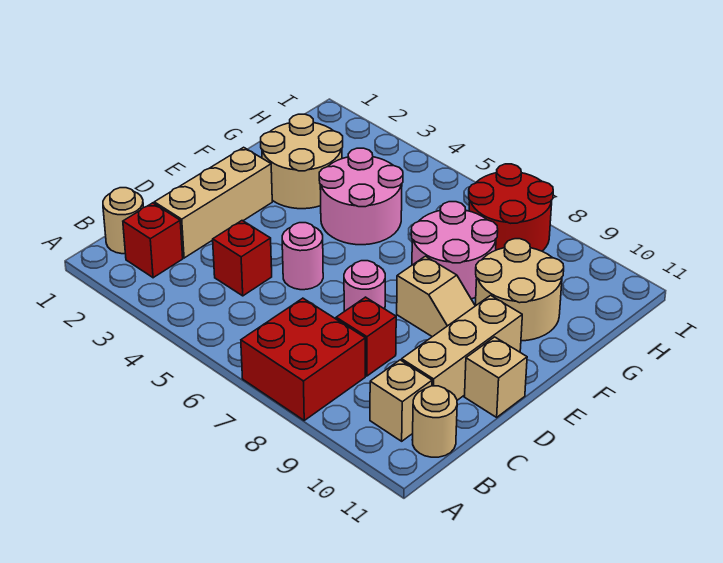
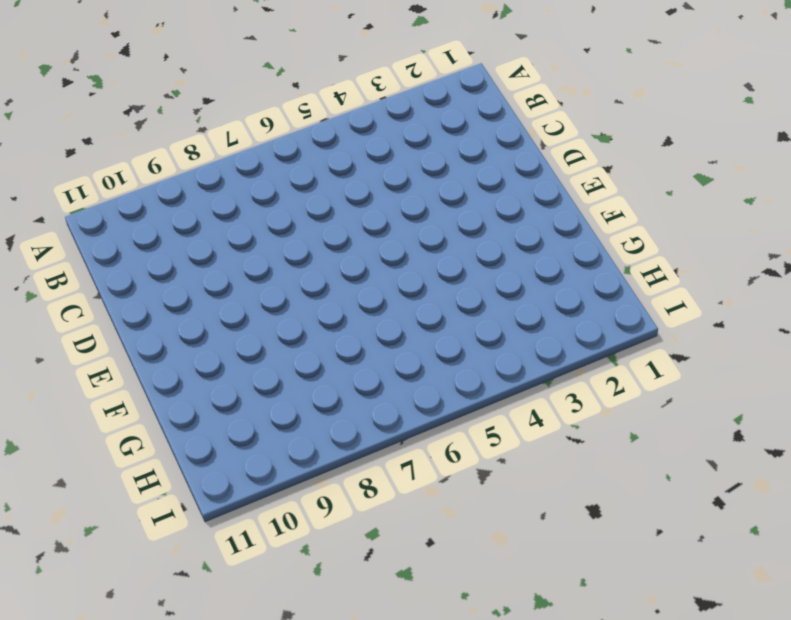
none -> red brick A7:B8 level 1
none -> tan round brick B1 level 1
none -> red brick B2 level 1

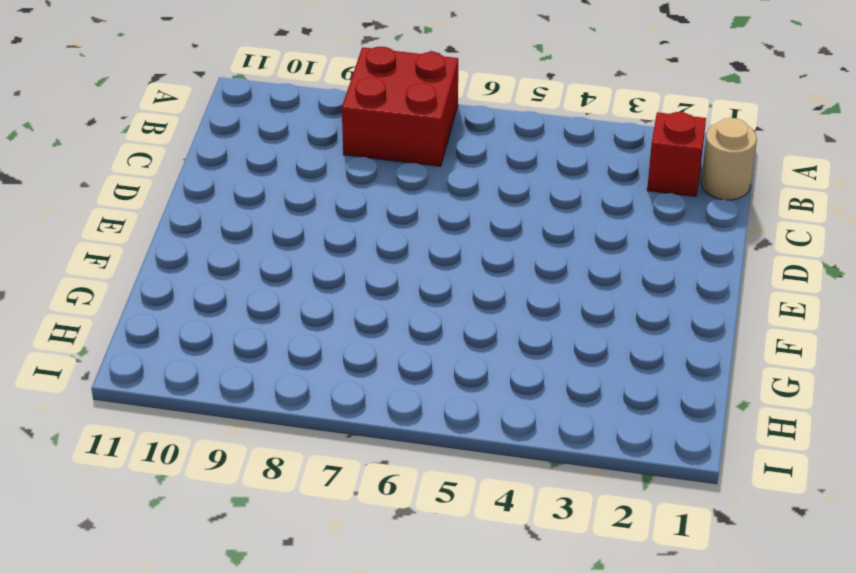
none -> tan brick B10 level 1
none -> tan round brick B11 level 1
none -> tan brick C2:E2 level 1

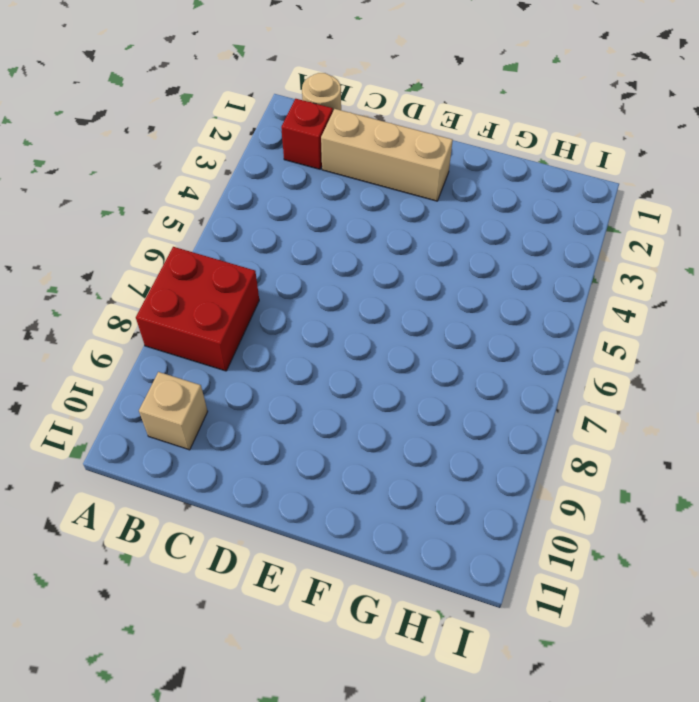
none -> tan round brick B11 level 1
none -> red brick C4 level 1
none -> red brick C8 level 1

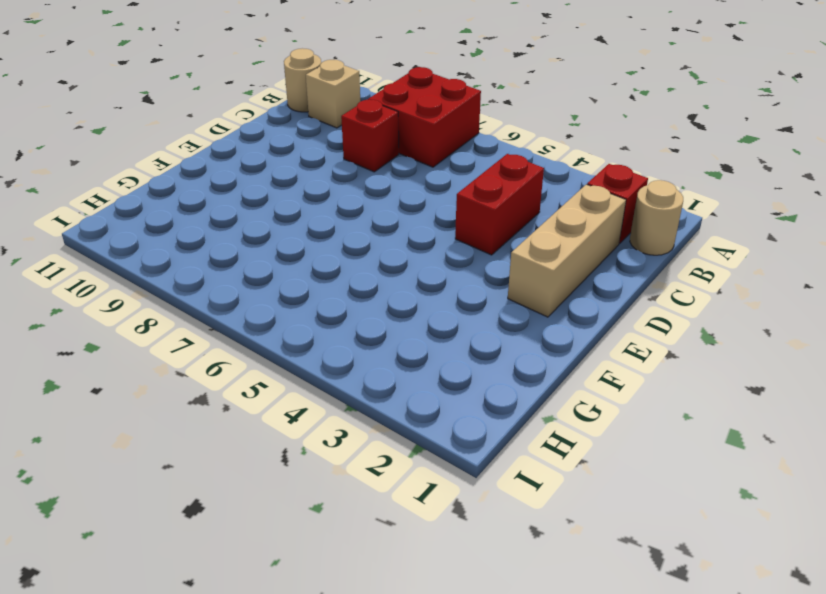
red brick C4:D4 level 1 -> red brick C4 level 1
none -> tan brick C10:E10 level 1
none -> pink round brick D5 level 1
none -> pink round brick D7 level 1

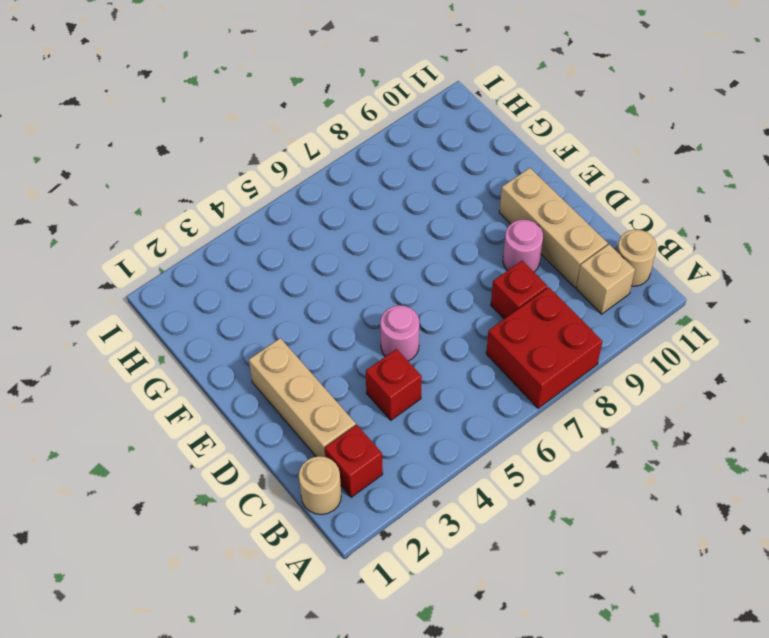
pink round brick D9 level 1 -> pink round brick D7 level 1
none -> tan brick D11 level 1
none -> tan slope E8:E9 level 1 top 8
none -> tan round brick F2:G3 level 1

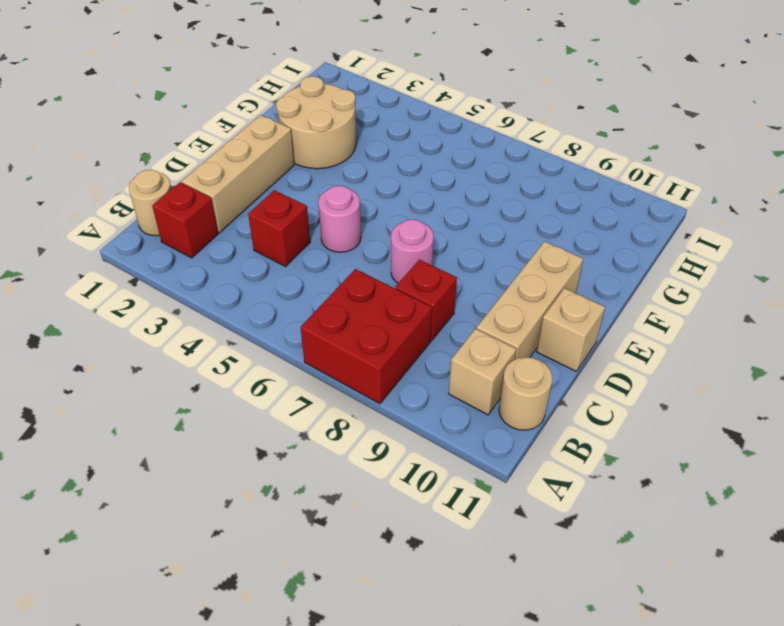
none -> tan slope E8:E9 level 1 top 8
none -> pink round brick F4:G5 level 1
none -> pink round brick F7:G8 level 1

